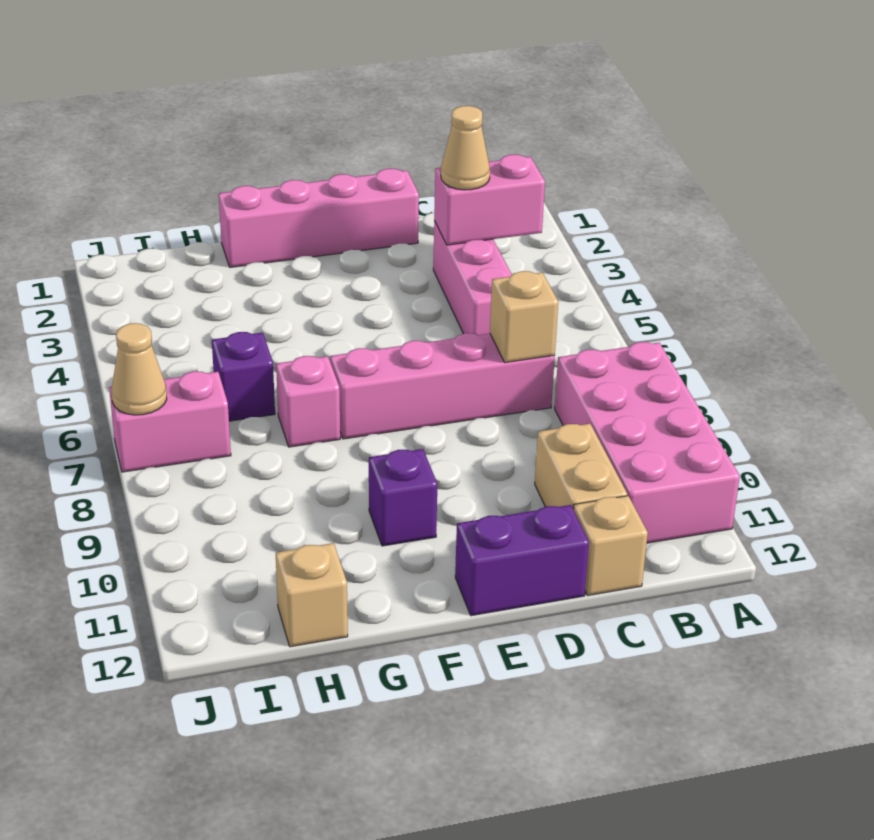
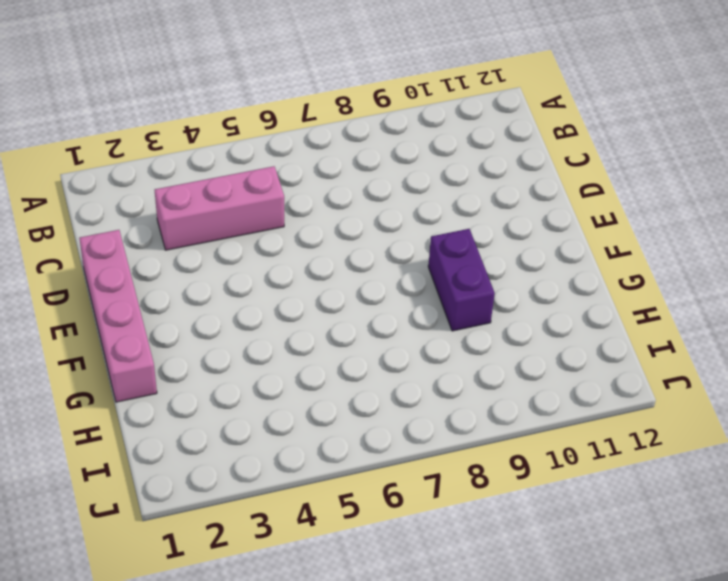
purple brick F9:G9 level 1 -> purple brick D12:E12 level 1
none -> pink brick A8:B11 level 1
none -> pink brick C7:F7 level 1
none -> tan brick C10:C11 level 1

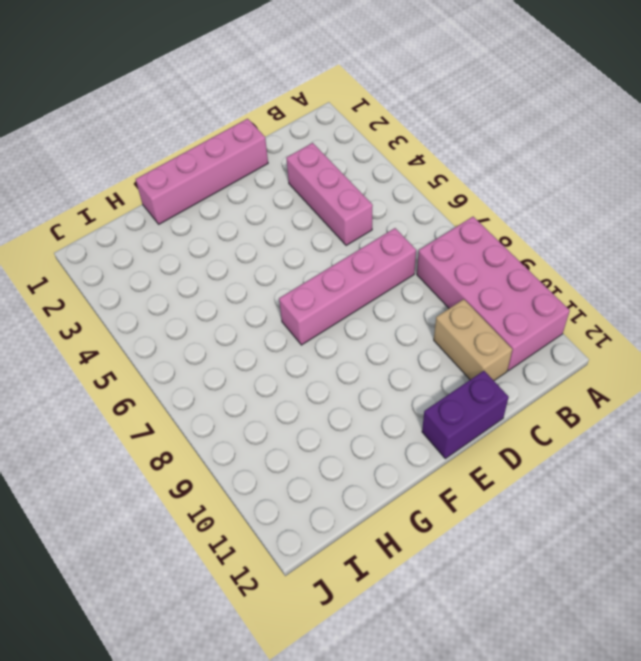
none -> tan brick C12 level 1
none -> purple brick F10 level 1
none -> pink brick G7 level 1

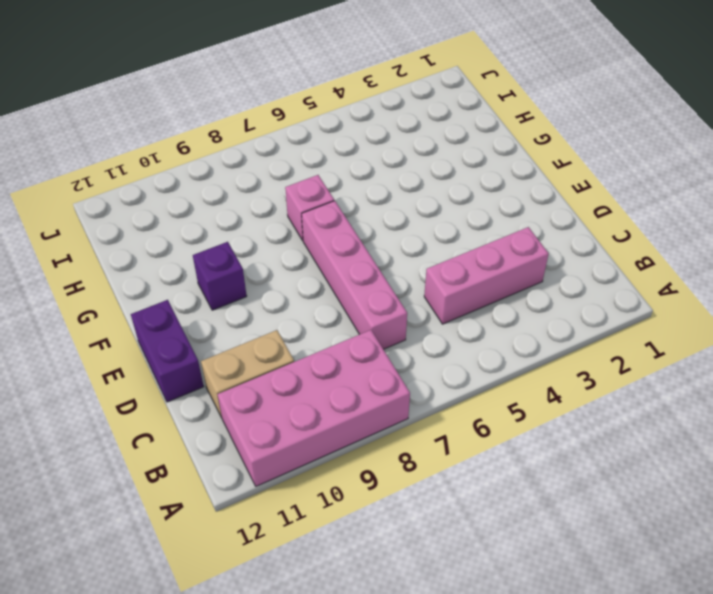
none -> tan brick C12 level 1
none -> pink brick D1:G1 level 1
none -> purple brick H6 level 1

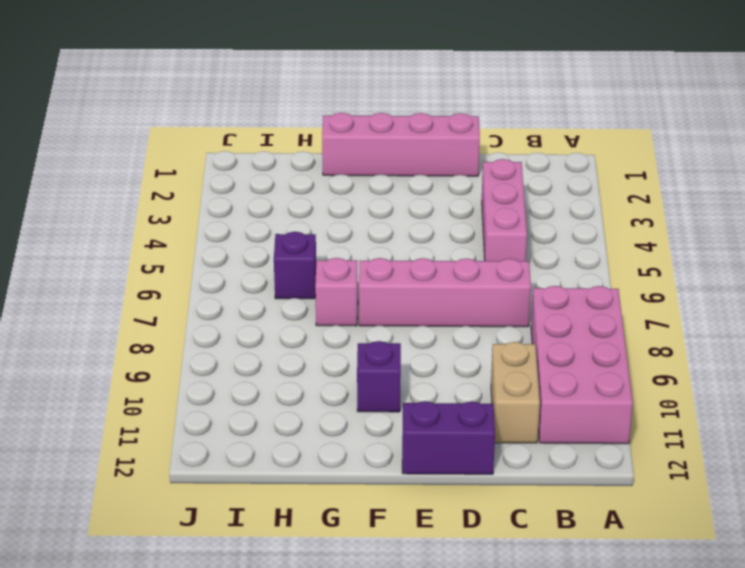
none -> tan brick C12 level 1
none -> tan brick H12 level 1
none -> pink brick I7:J7 level 1

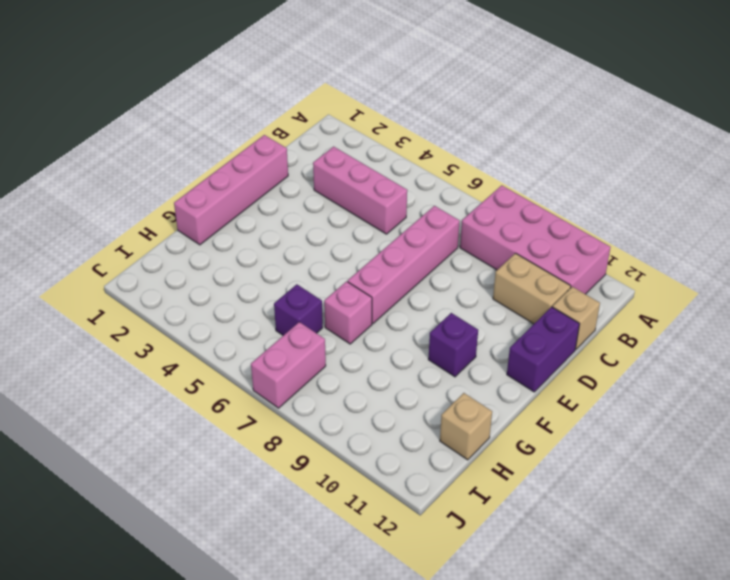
none -> pink brick B3:C3 level 2
none -> tan brick C7 level 2
none -> tan cone J7 level 2

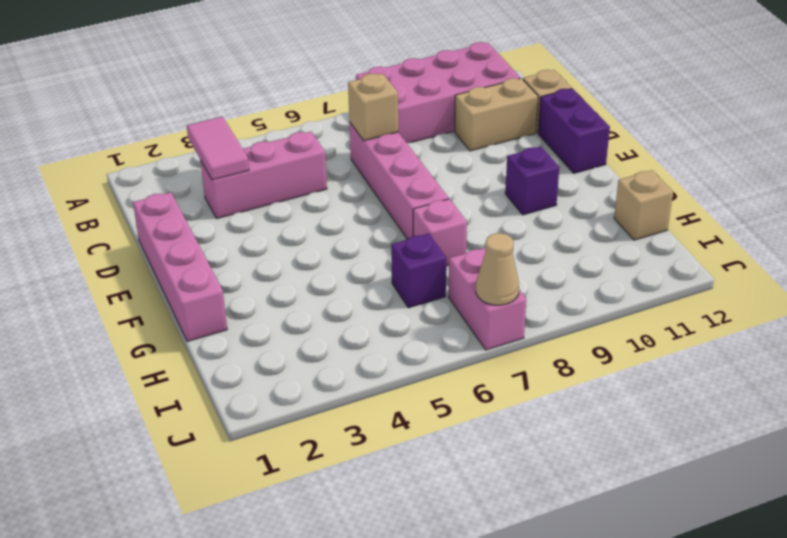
pink tile B3:C3 level 2 -> pink brick B3:C3 level 2
none -> tan cone C3 level 3

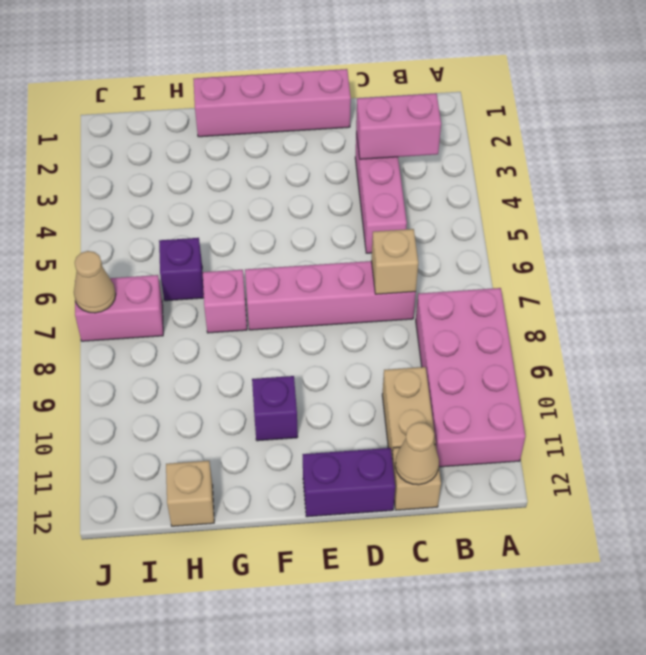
tan cone C12 level 2 -> tan cone C3 level 3

